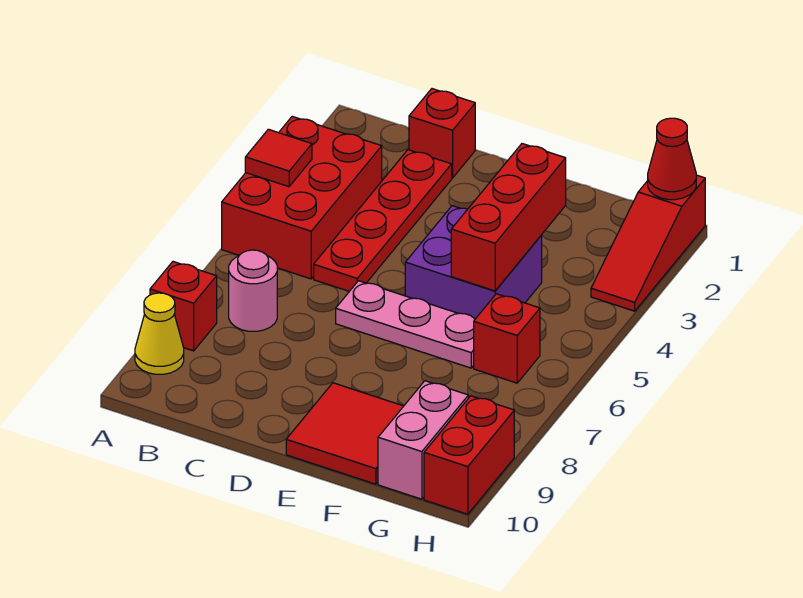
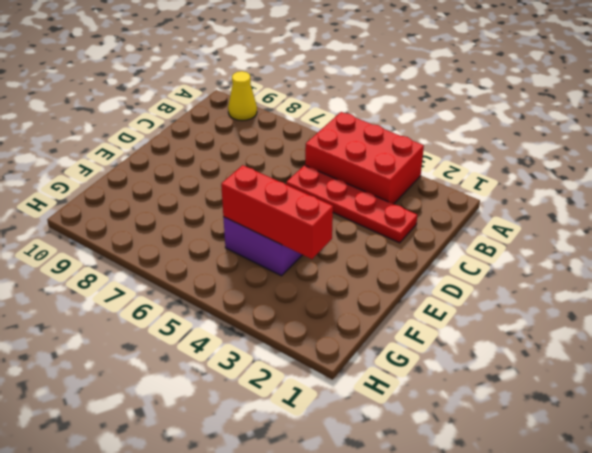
none -> red brick A8 level 1
none -> pink round brick B7 level 1
none -> red brick C1 level 1

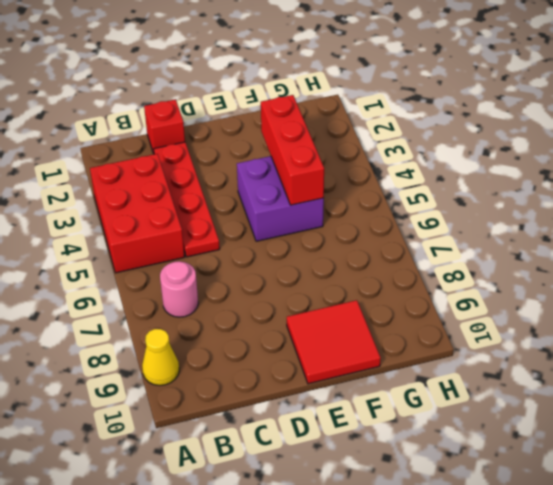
none -> red brick A8 level 1
none -> pink plate D6:F6 level 1
none -> red brick G6 level 1

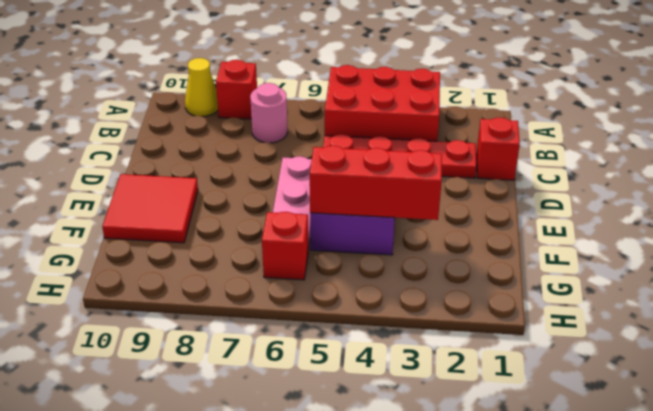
none -> pink brick G9:G10 level 1
none -> red slope H1:H3 level 1 top 1
none -> red brick H9:H10 level 1

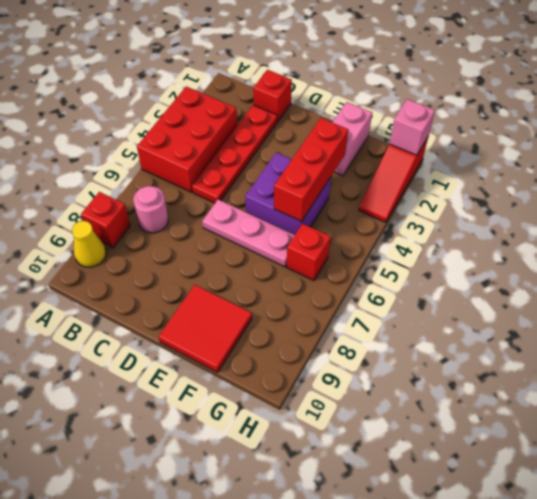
pink brick F1:F2 level 1 -> pink brick G9:G10 level 1
pink brick H1 level 2 -> red cone H1 level 2
none -> red brick H9:H10 level 1
none -> red tile A4 level 2

